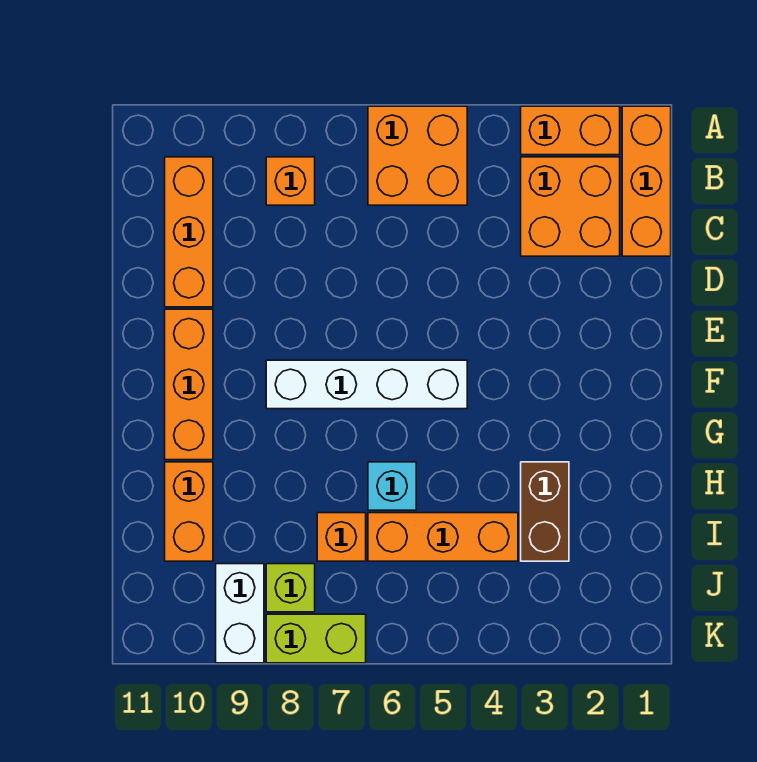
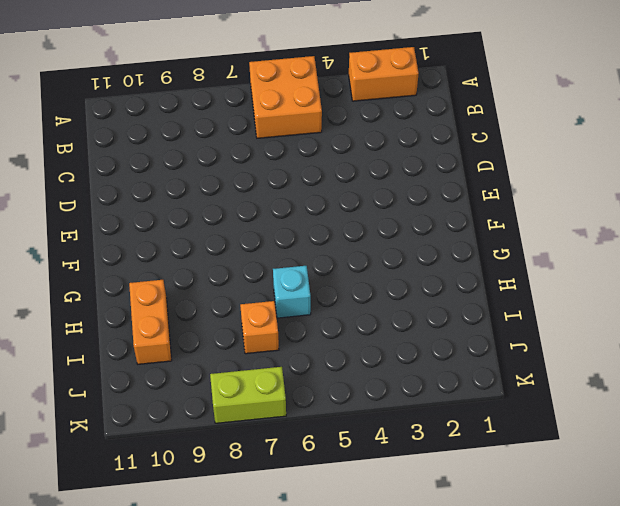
none -> orange brick A1:C1 level 1
none -> orange brick B2:C3 level 1
none -> orange brick B8 level 1

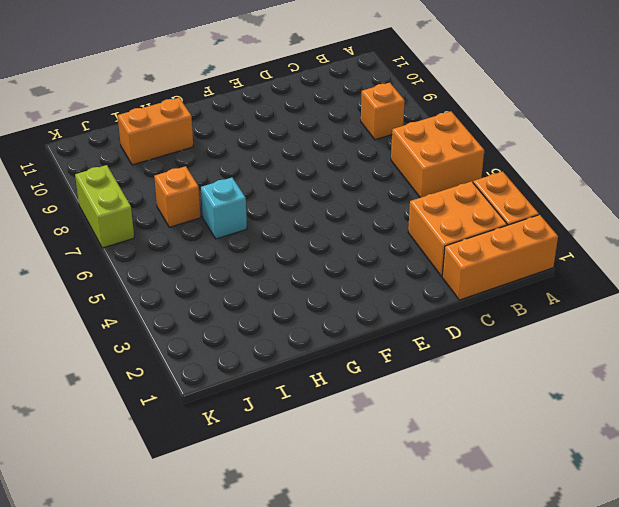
none -> orange brick B10:D10 level 1
none -> orange brick E10:G10 level 1
none -> white brick F5:F8 level 1

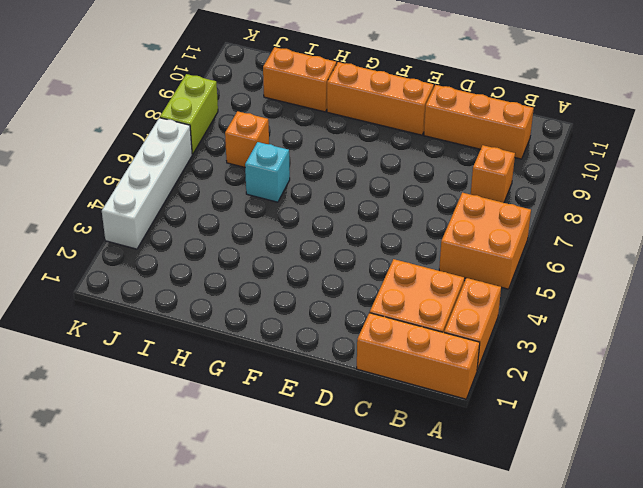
white brick K3:K6 level 1 -> white brick F5:F8 level 1
none -> brown brick H3:I3 level 1
none -> orange brick I4:I6 level 1
none -> lime brick J8 level 1

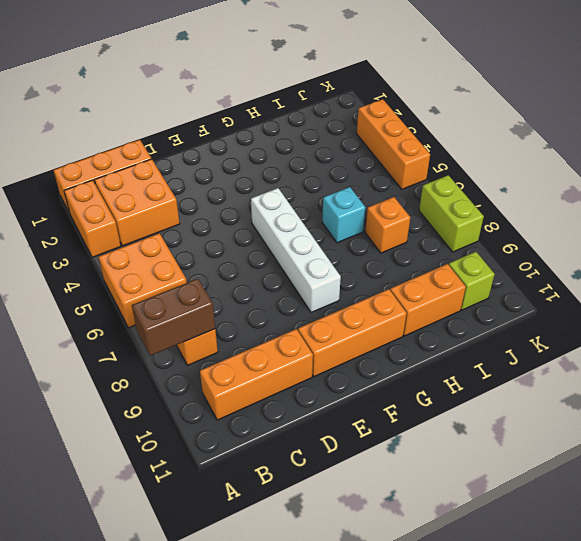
brown brick A8:B8 level 2 -> brown brick H3:I3 level 1
lime brick J10 level 1 -> lime brick J8 level 1
orange brick K3:K5 level 1 -> orange brick I4:I6 level 1
none -> white brick J9:K9 level 1

